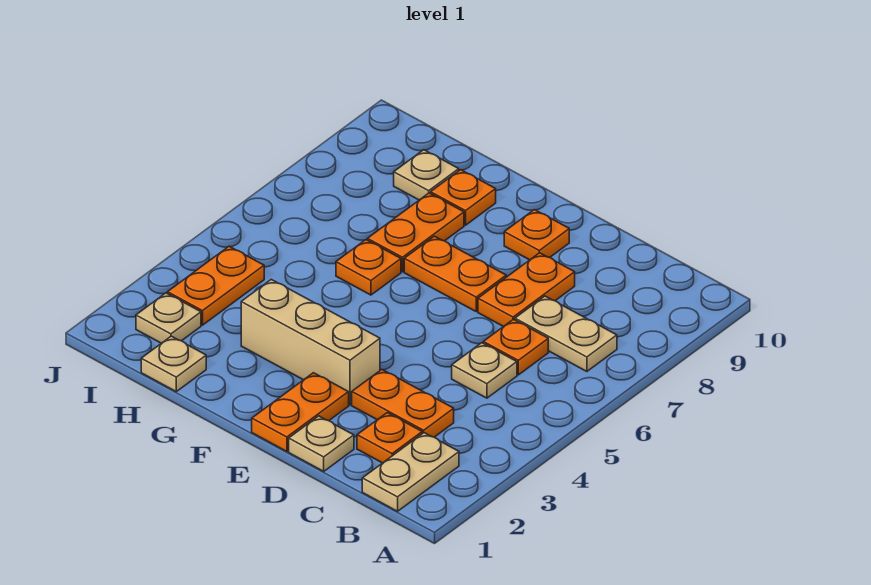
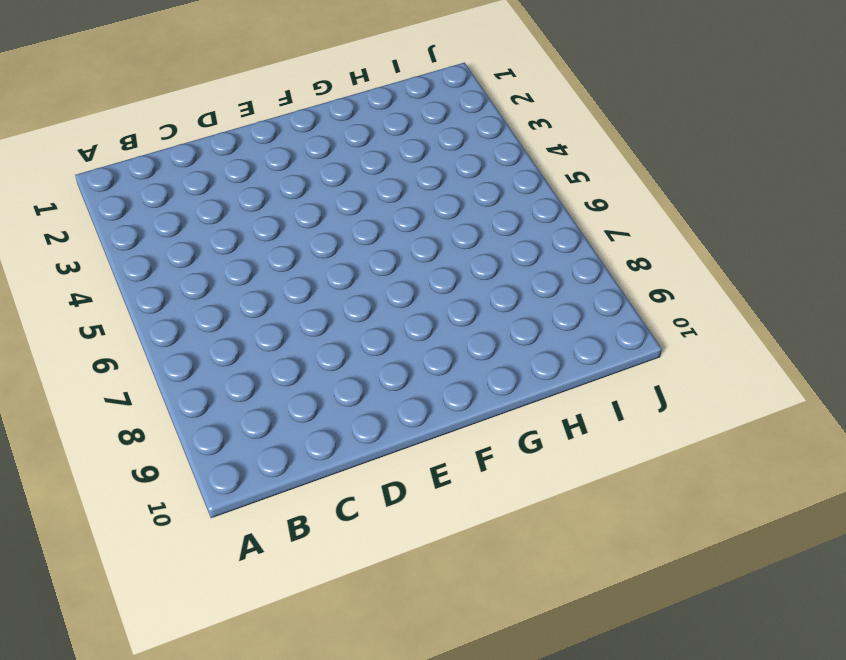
none -> tan plate B1:B2 level 1
none -> tan plate B7:C7 level 1
none -> orange plate C2 level 1

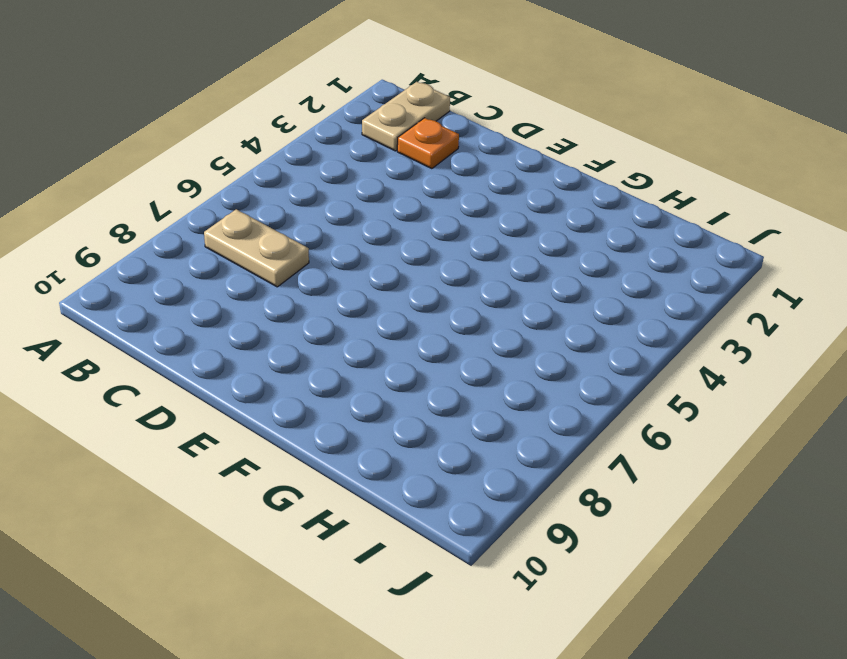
none -> orange plate C3:D3 level 1
none -> tan plate C5 level 1
none -> orange plate C6 level 1

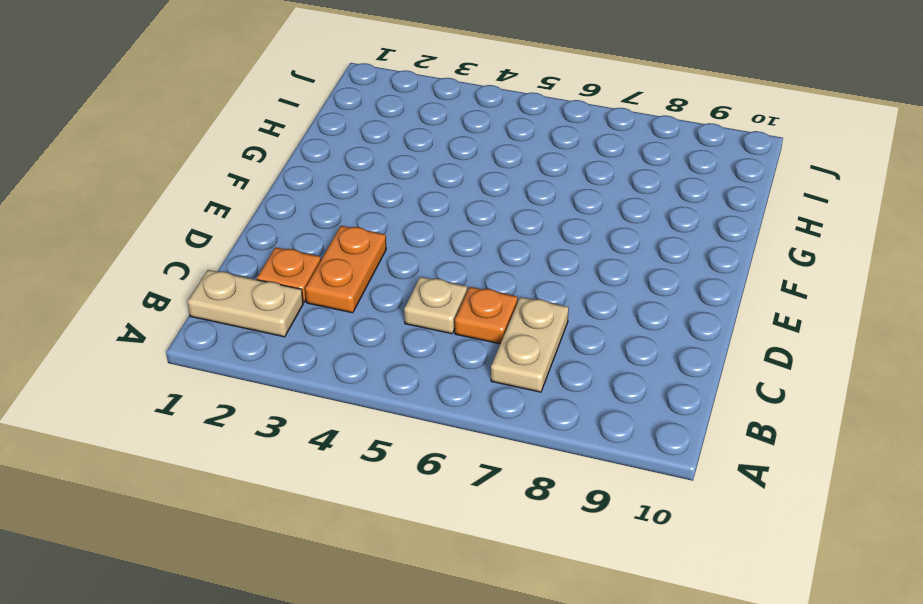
none -> tan plate D1 level 1
none -> orange plate D7:D8 level 1
none -> orange plate E1:E2 level 1

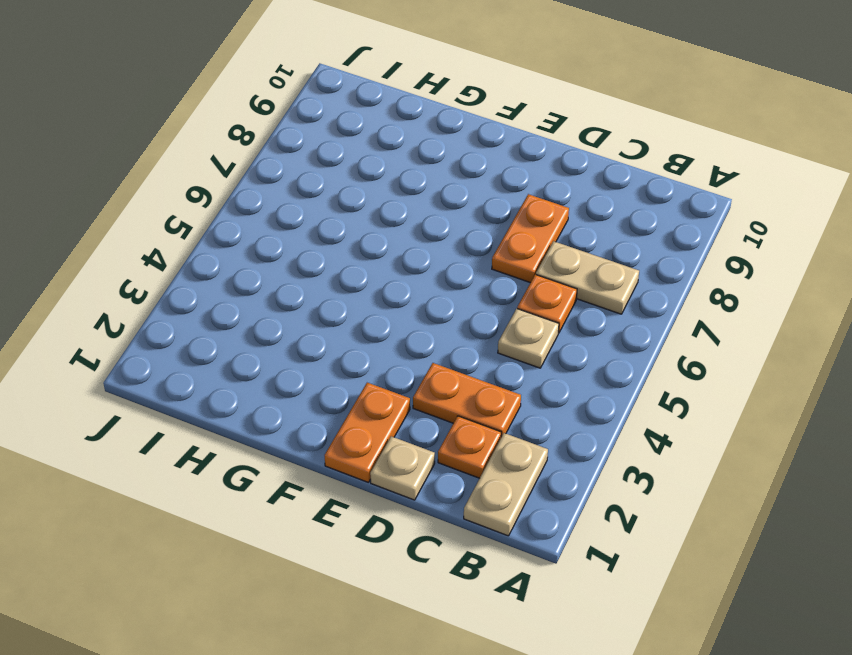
none -> tan brick E3:G3 level 1
none -> orange plate E7:F7 level 1
none -> orange plate E9 level 1

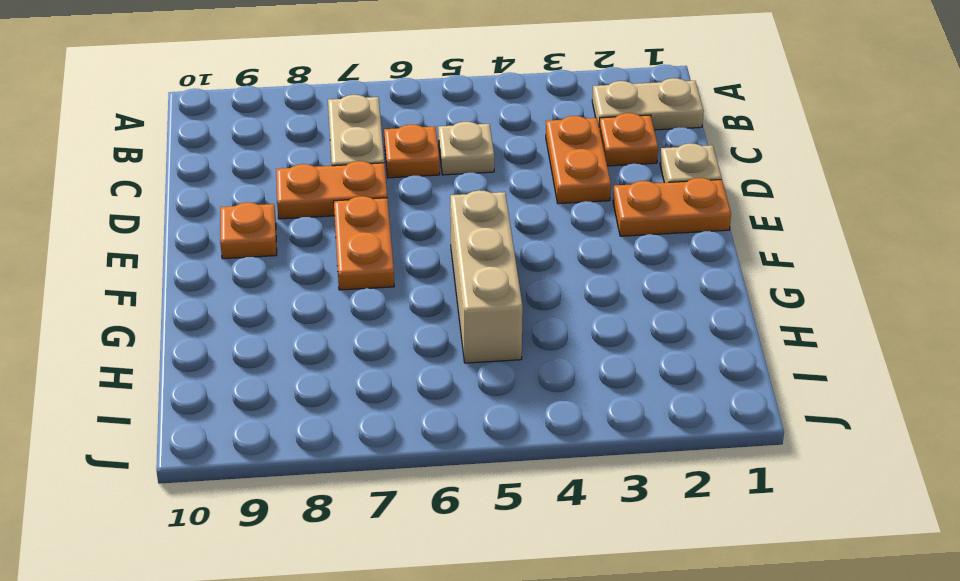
tan brick F5:H5 level 1 -> tan brick E3:G3 level 1
none -> orange plate G6 level 1
none -> orange plate G7:G8 level 1
none -> orange plate G9 level 1

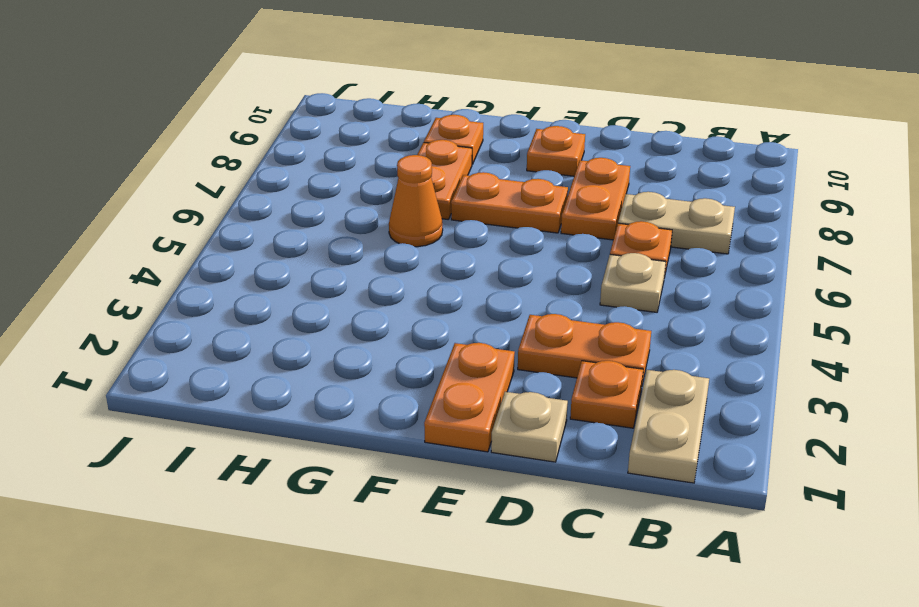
orange cone G6 level 1 -> orange plate G6 level 1
none -> tan brick E3:G3 level 1
none -> tan plate H1 level 1
none -> tan plate H9 level 1

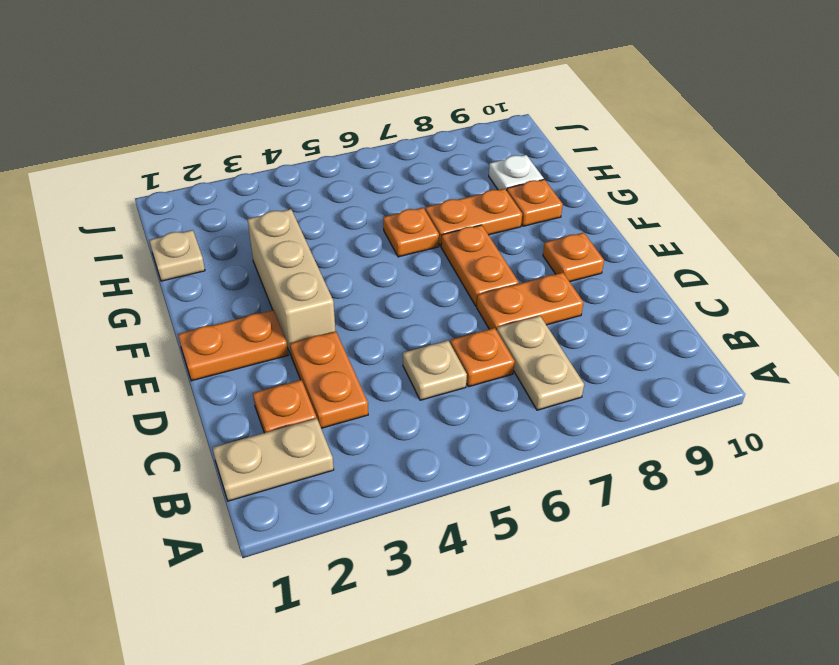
white plate H9 level 1 -> tan plate H9 level 1
none -> tan plate D1 level 1
none -> tan plate I2 level 1
none -> orange plate I3:I4 level 1

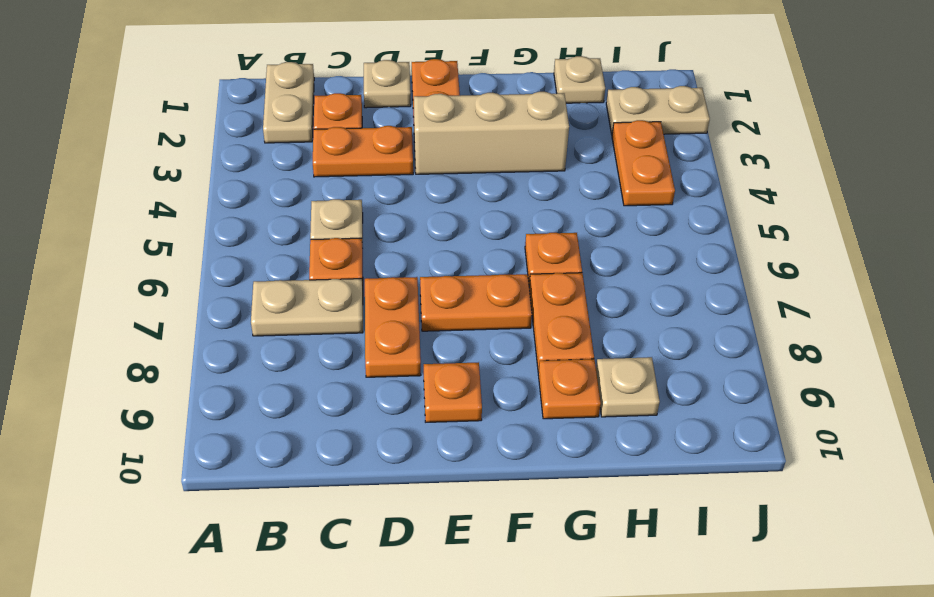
tan plate I2:J2 level 1 -> tan plate I2 level 1

